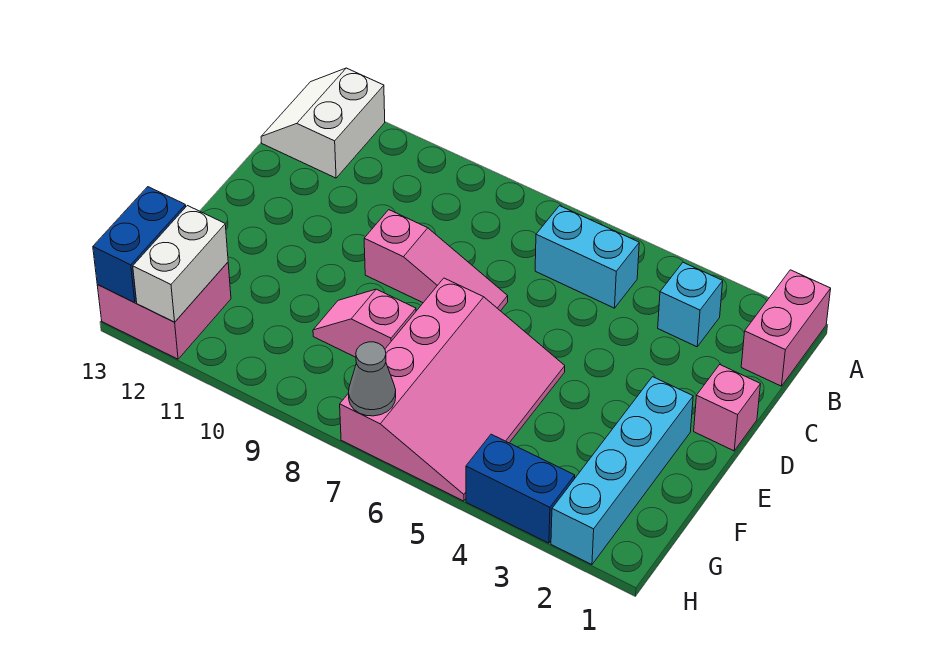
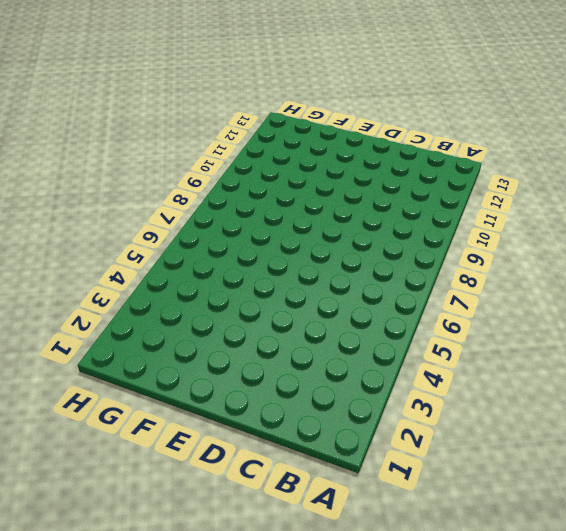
none -> pink brick A1:B1 level 1
none -> white slope A12:B13 level 1 top 12
none -> cyan brick B3 level 1

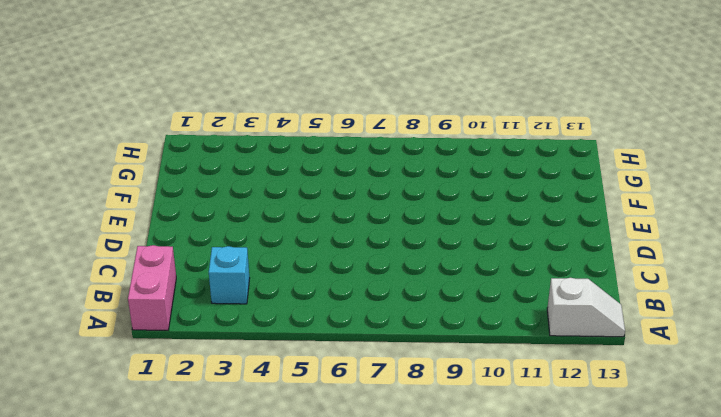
white slope A12:A13 level 1 top 12 -> white slope A12:B13 level 1 top 12
none -> cyan brick B5:B6 level 1
none -> pink brick D1 level 1
none -> pink slope D7:D9 level 1 top 9

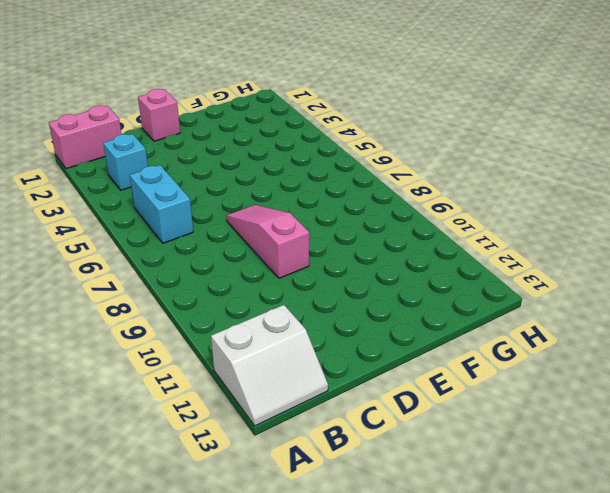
none -> cyan brick E2:H2 level 1
none -> pink slope E5:H7 level 1 top 7
none -> pink slope F8:F9 level 1 top 8

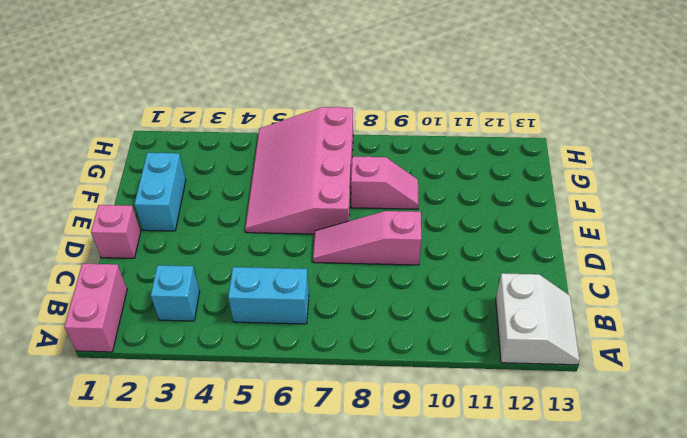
cyan brick E2:F2 level 1 -> cyan brick E2:H2 level 1
none -> pink brick G12:H13 level 1
none -> blue brick H3:H4 level 1
none -> white brick G12:H12 level 2

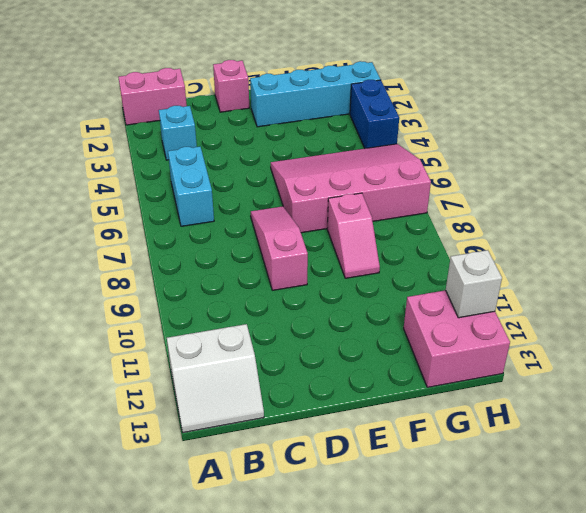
white brick H12 level 2 -> white brick G12:H12 level 2
none -> blue brick G13:H13 level 2
none -> grey cone H7 level 2

